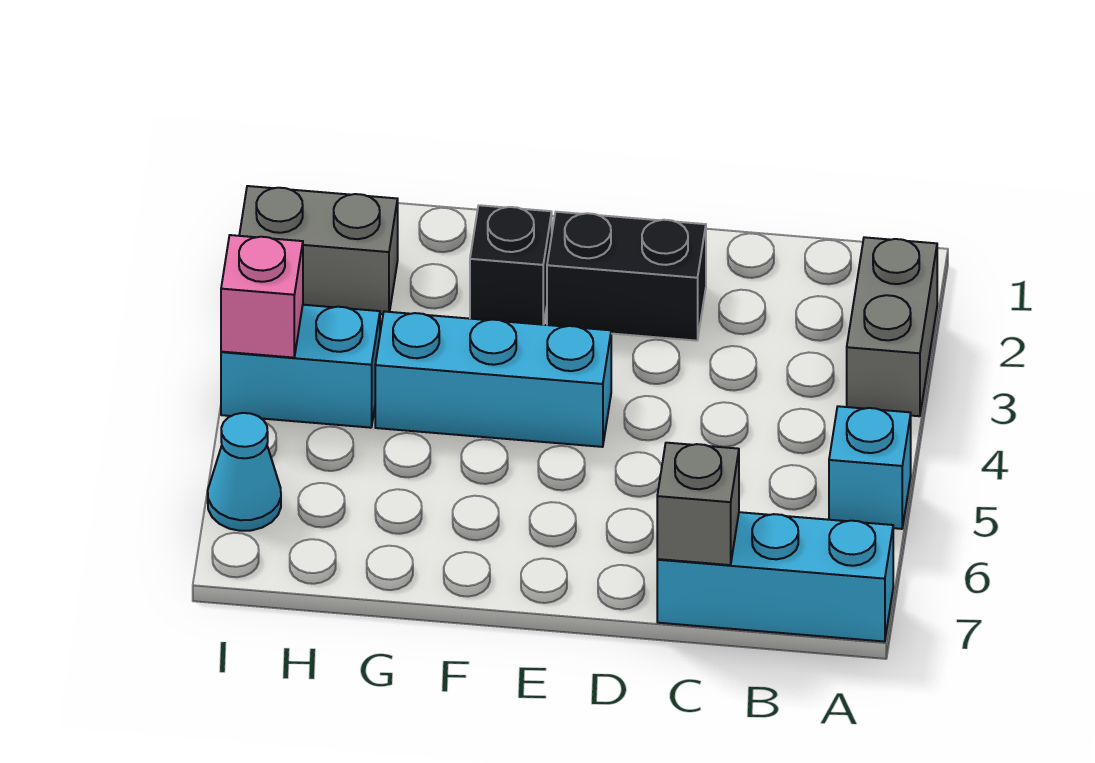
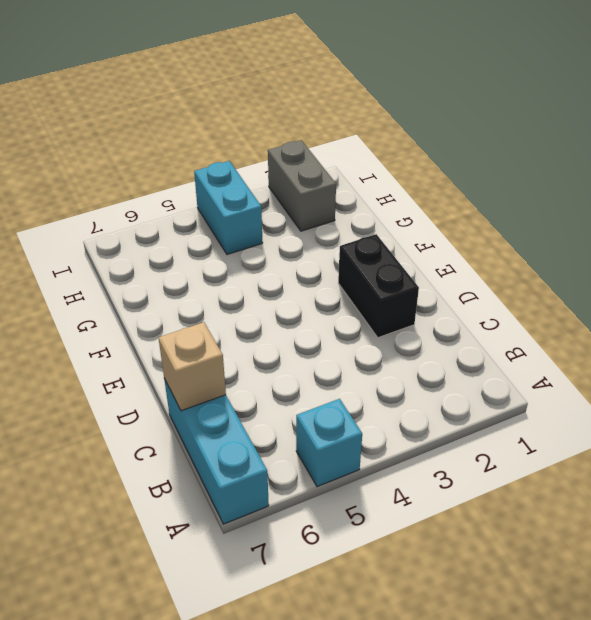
tan brick C7 level 2 -> grey brick C7 level 2
none -> grey brick A2:A3 level 1
none -> cyan brick E4:G4 level 1

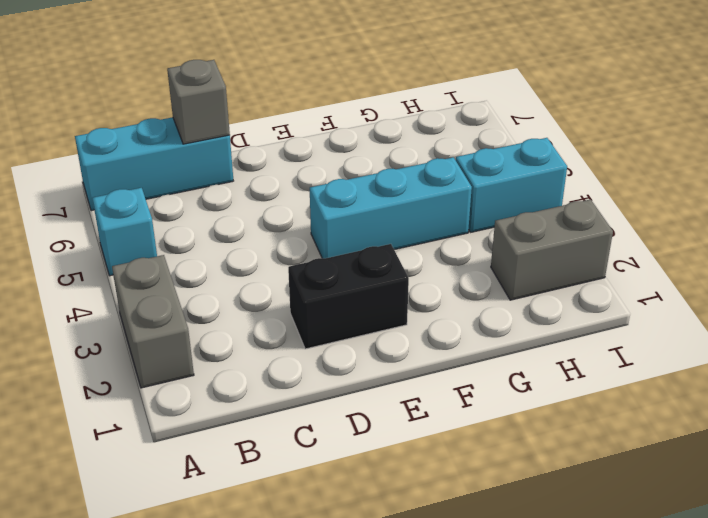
none -> black brick F2 level 1
none -> cyan cone I6 level 1

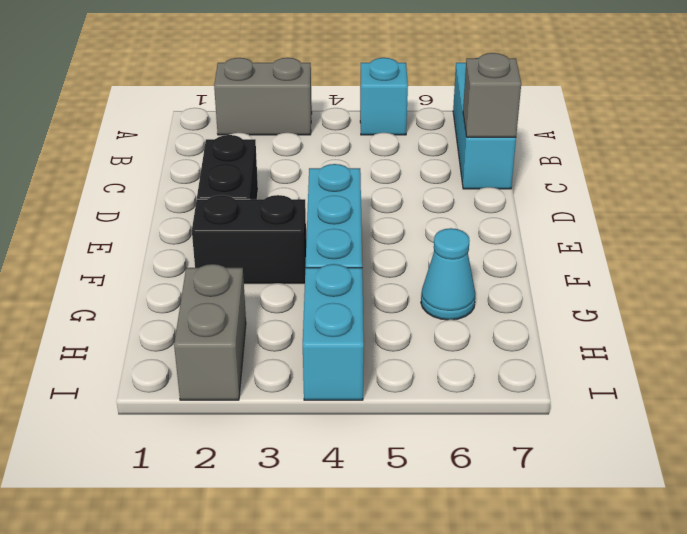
black brick F2:F3 level 1 -> black brick F2 level 1
cyan cone G6 level 1 -> cyan cone I6 level 1
none -> pink brick I4 level 2

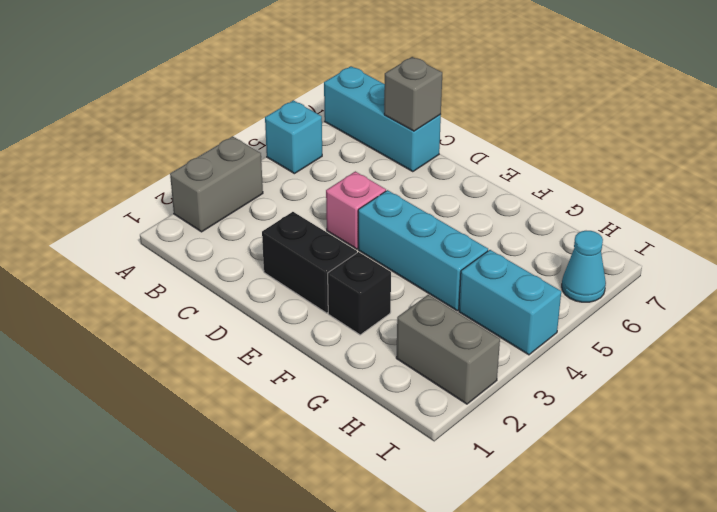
pink brick D4 level 1 -> pink brick I4 level 2

